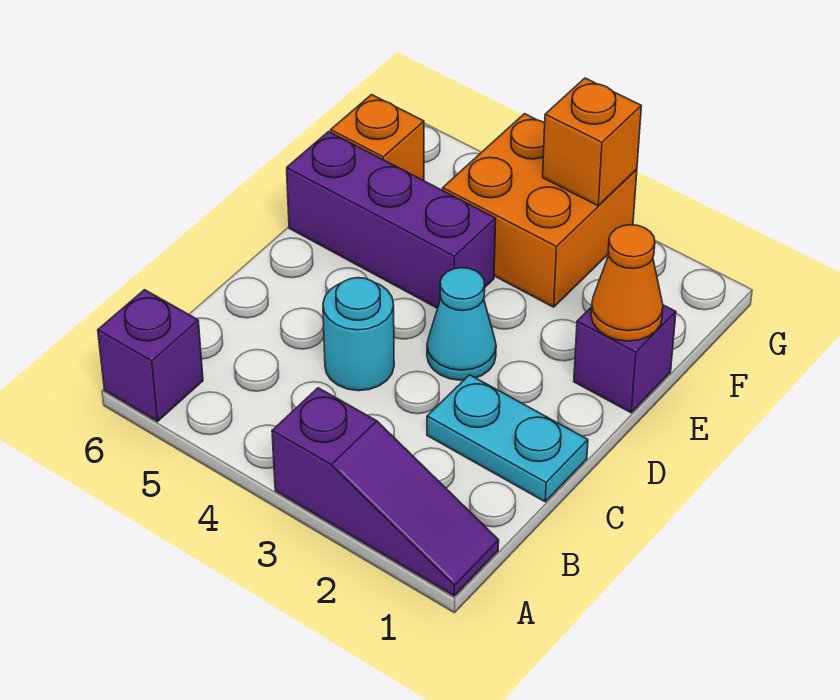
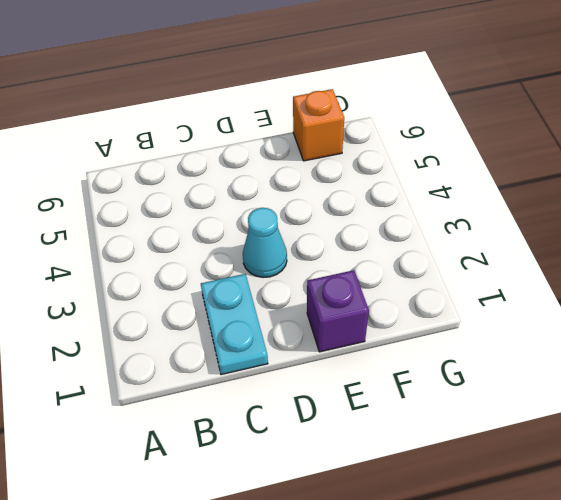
none -> purple slope A1:A3 level 1 top 3
none -> purple brick A6 level 1

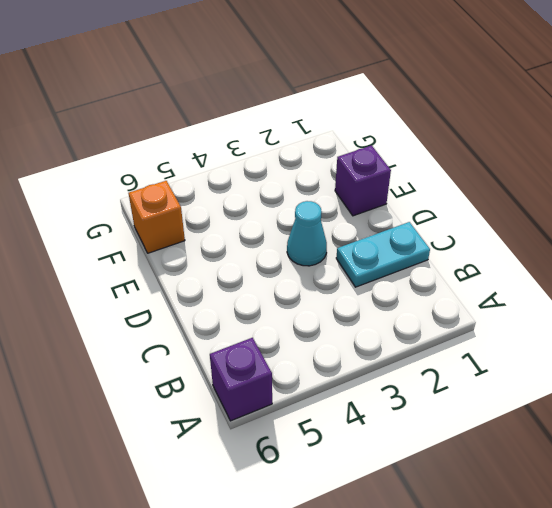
none -> purple slope A1:A3 level 1 top 3
none -> cyan round brick C4 level 1

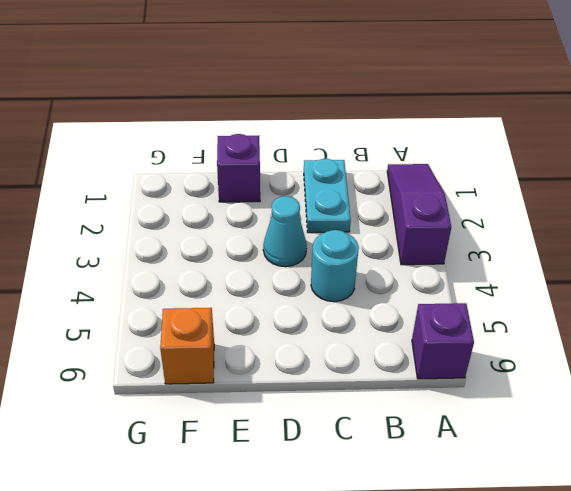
none -> purple brick E4:E6 level 1
none -> orange brick F3:G4 level 1

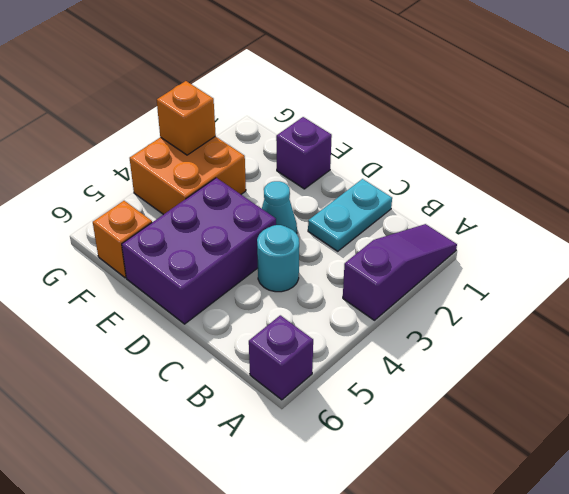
purple brick D4:E6 level 1 -> purple brick E4:E6 level 1
none -> orange cone E1 level 2

